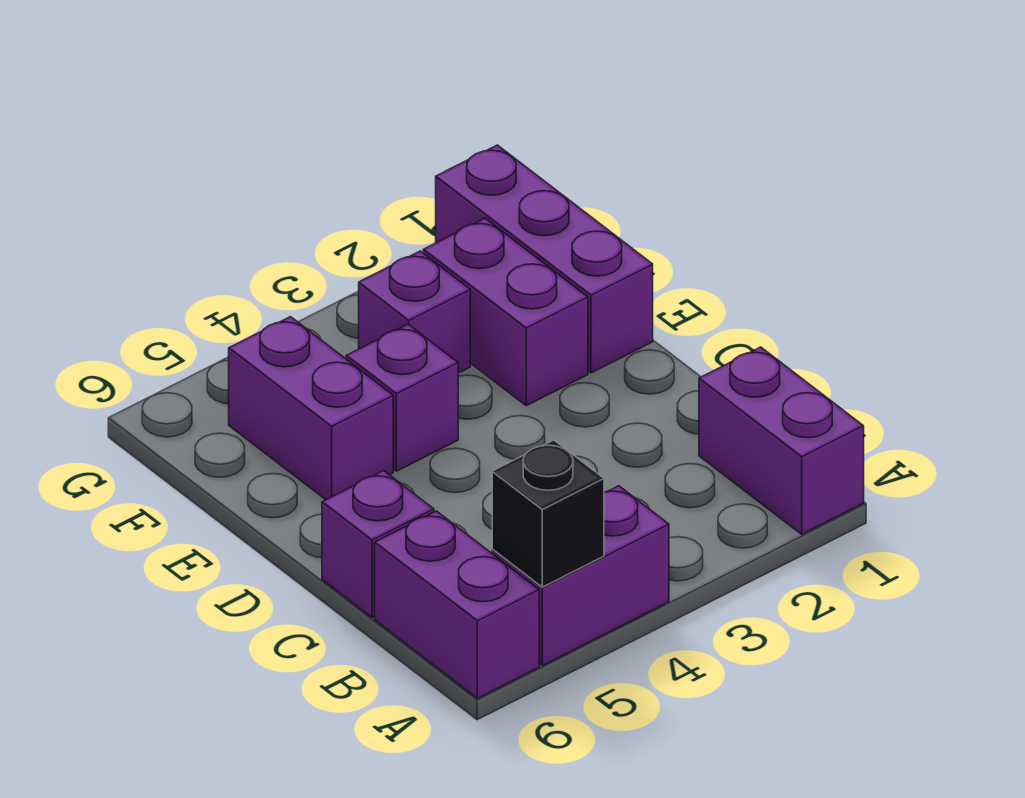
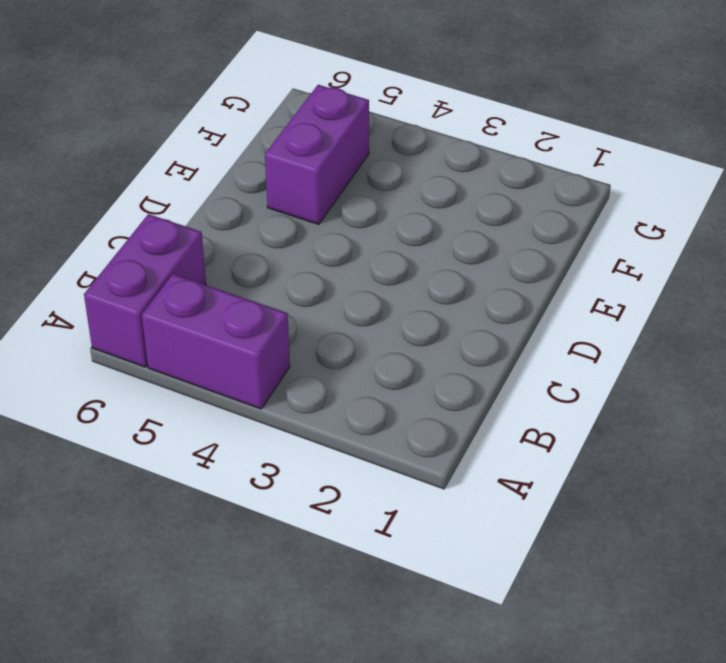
none -> purple brick A1:B1 level 1
none -> purple brick C6 level 1

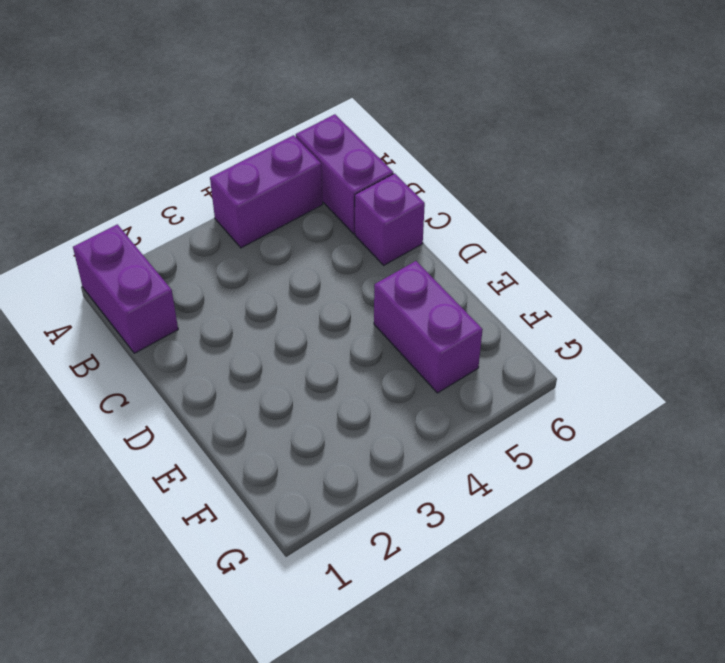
none -> purple brick E1:G1 level 1
none -> purple brick E2:F2 level 1

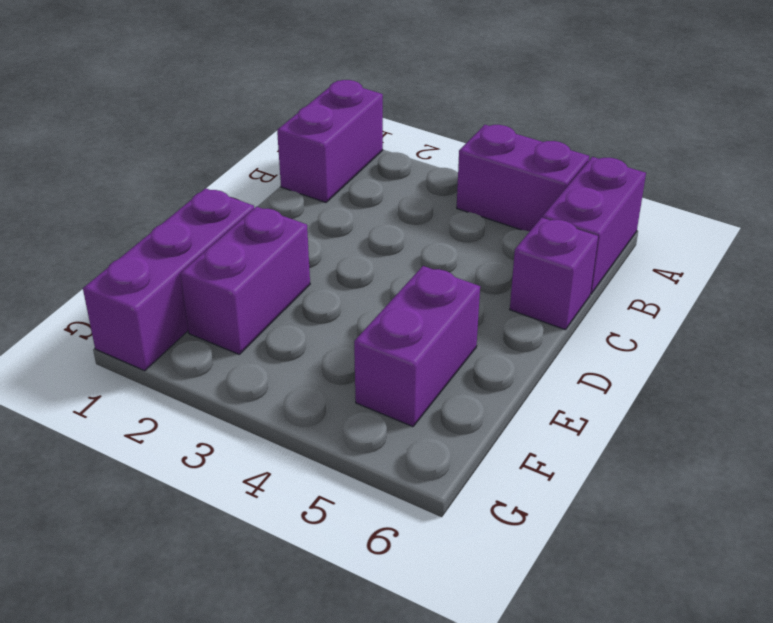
none -> purple brick E4 level 1
none -> purple brick F3 level 1

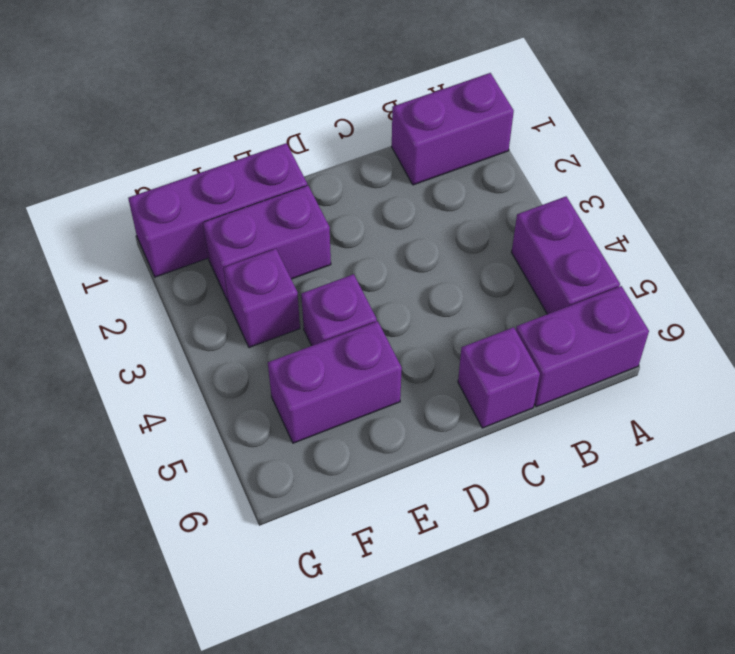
none -> black brick A5 level 2

